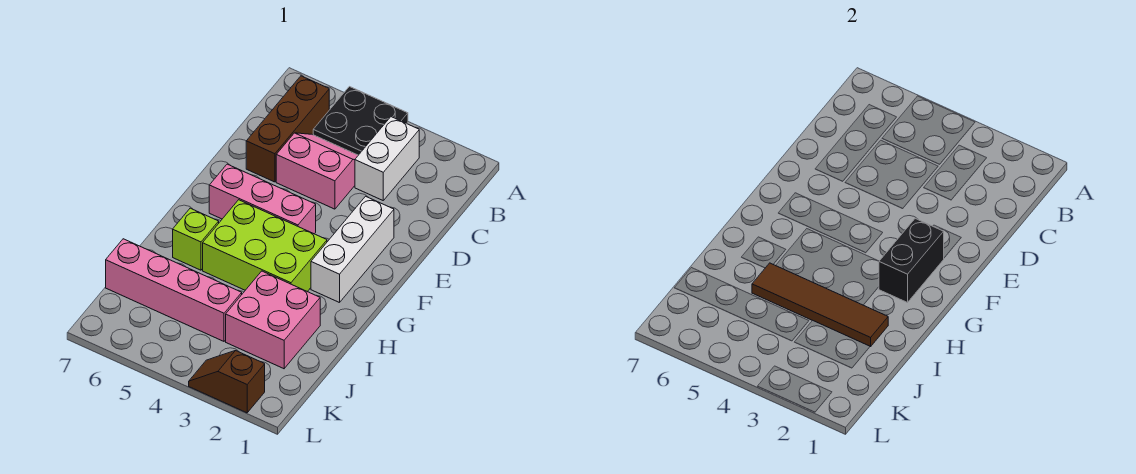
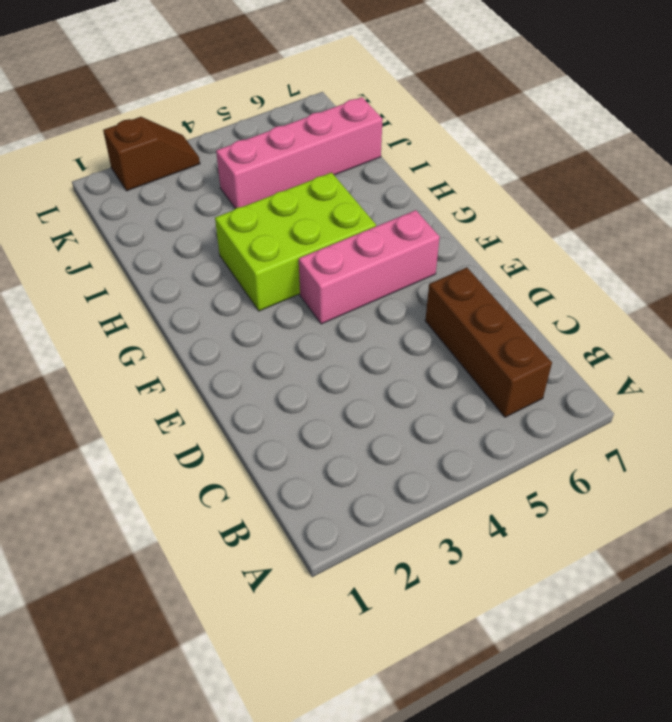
none -> black plate A4:B5 level 1
none -> white brick B3:C3 level 1
none -> pink slope C4:D5 level 1 top D

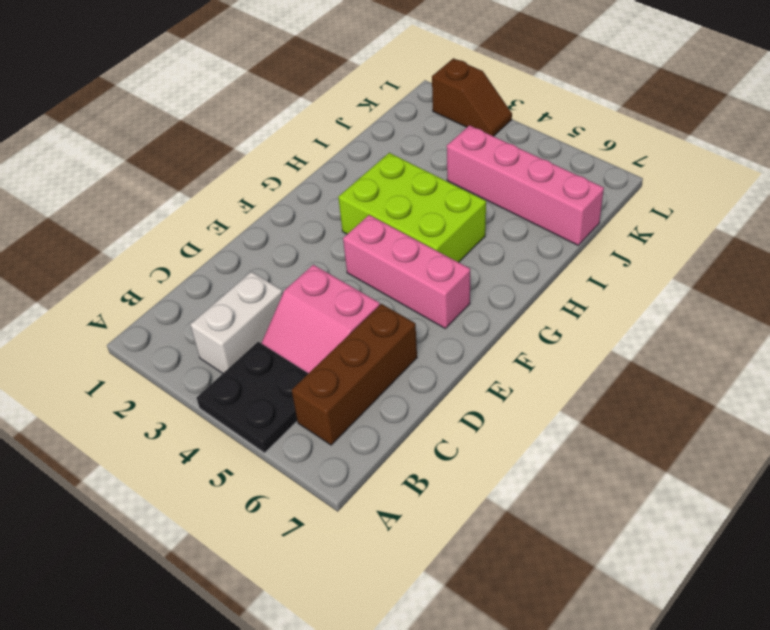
none -> white brick E2:G2 level 1
none -> lime brick H6 level 1
none -> pink brick I2:J3 level 1

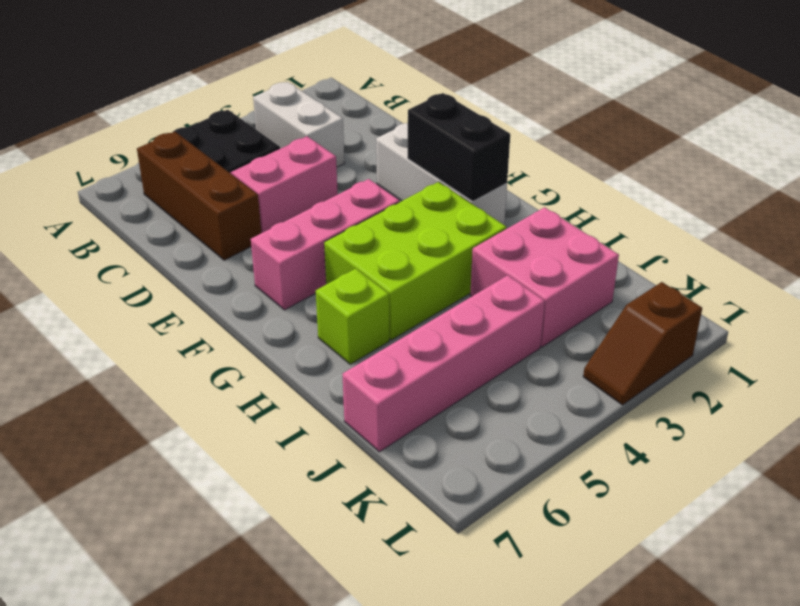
none -> brown tile I2:I5 level 2

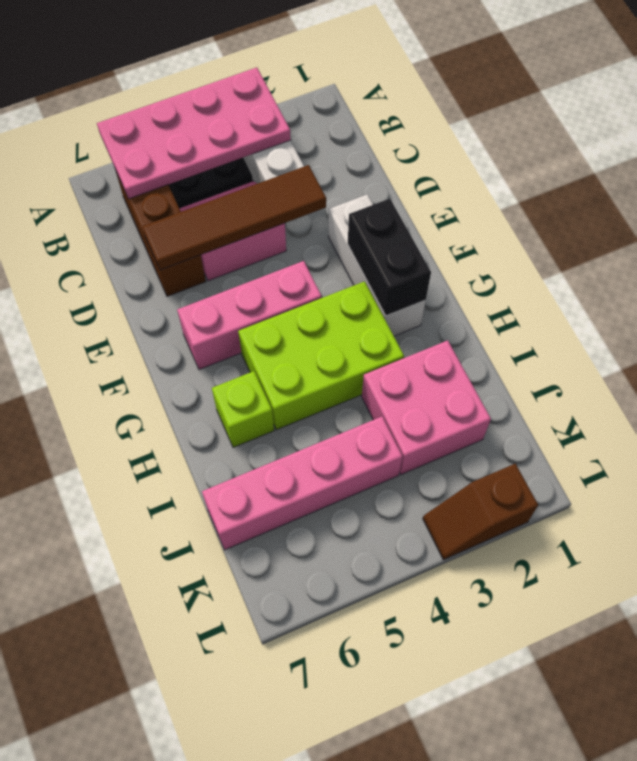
pink plate A3:B6 level 2 -> none
brown tile D3:D6 level 2 -> brown tile I2:I5 level 2

